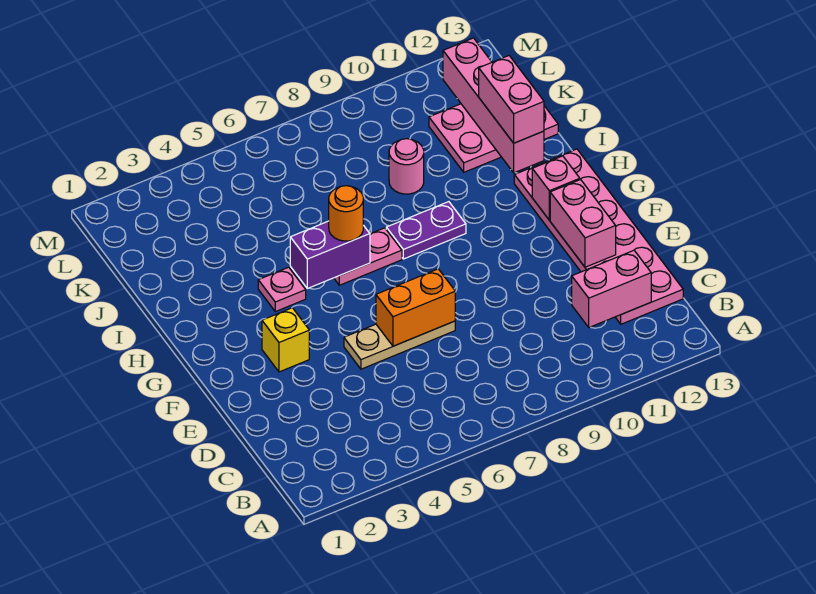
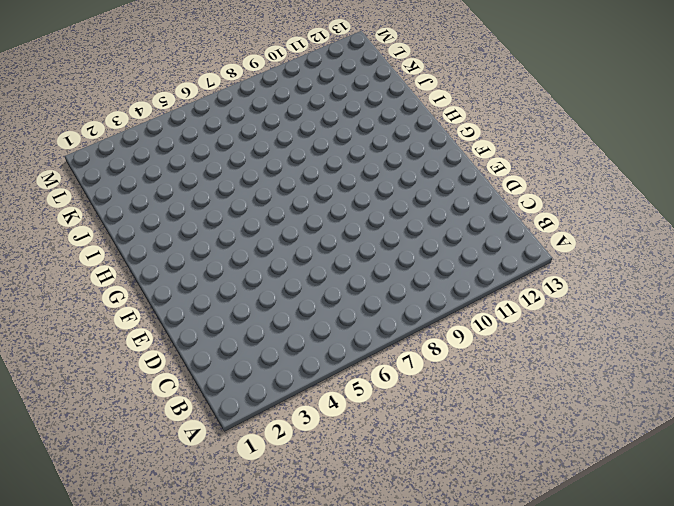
none -> pink plate C12:H13 level 1
none -> tan plate E5:E7 level 1
none -> yellow brick F3 level 1

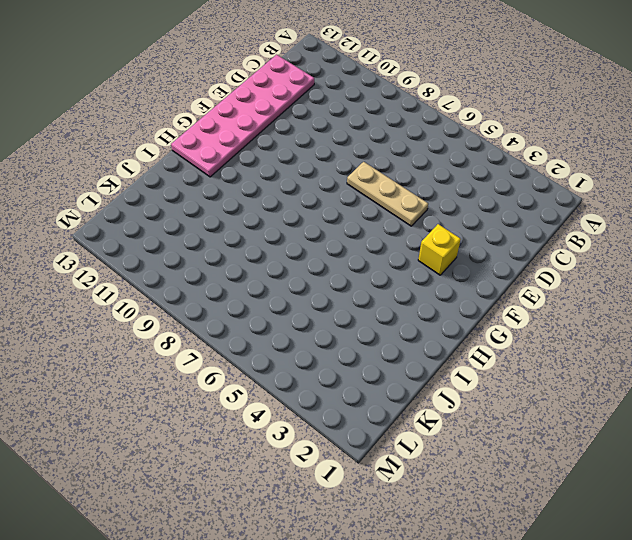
none -> pink plate H4 level 1
none -> pink plate H6:H7 level 1
none -> purple plate H8:H9 level 1

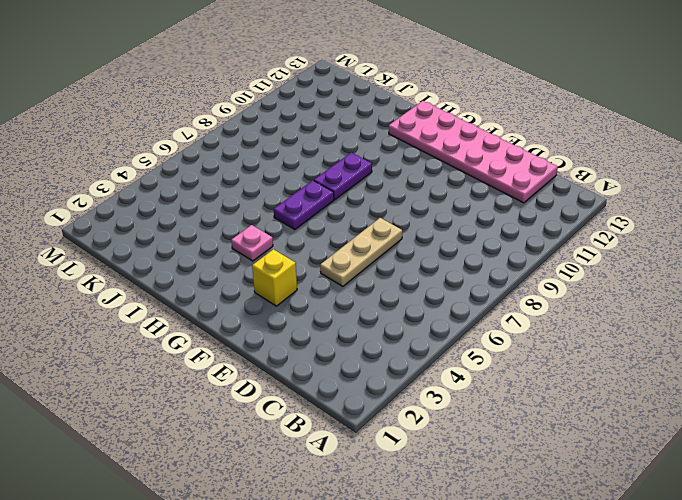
purple plate H6:H7 level 1 -> pink plate H6:H7 level 1
none -> pink round brick J9 level 1
none -> pink plate J11:K13 level 1
none -> pink brick C11:C12 level 2

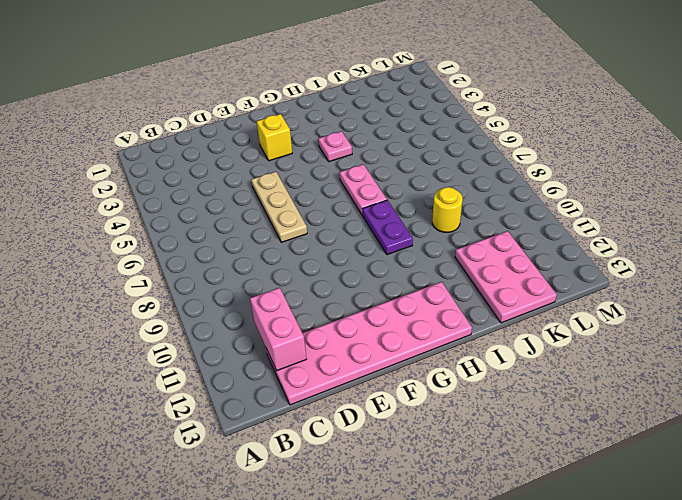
yellow round brick J9 level 1 -> pink round brick J9 level 1
none -> orange brick E6:E7 level 2
none -> pink brick E12:F12 level 2
none -> pink brick G12 level 2

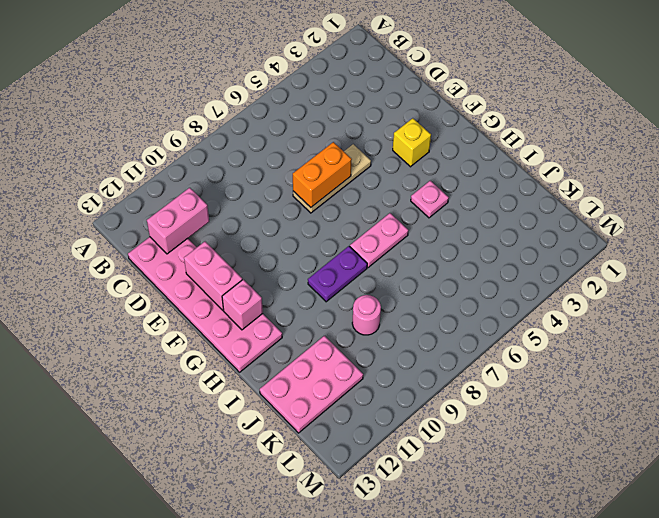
none -> purple brick H5:H6 level 2
none -> pink brick I12:L12 level 2
none -> orange round brick H6 level 3

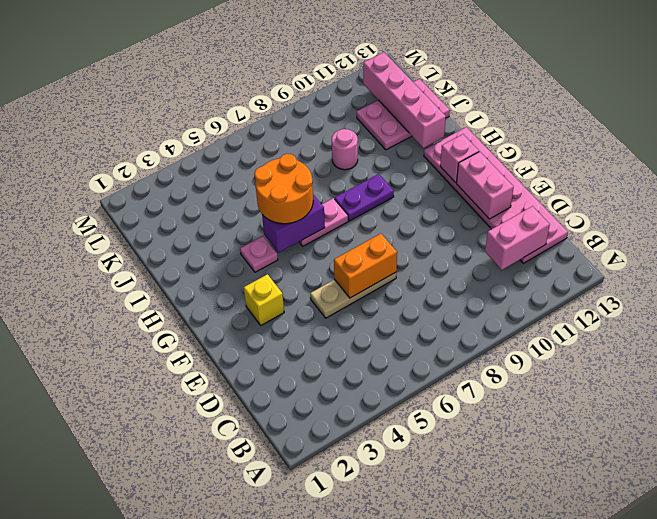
orange round brick H5:I6 level 3 -> orange round brick H6 level 3
none -> pink brick I12:J12 level 3

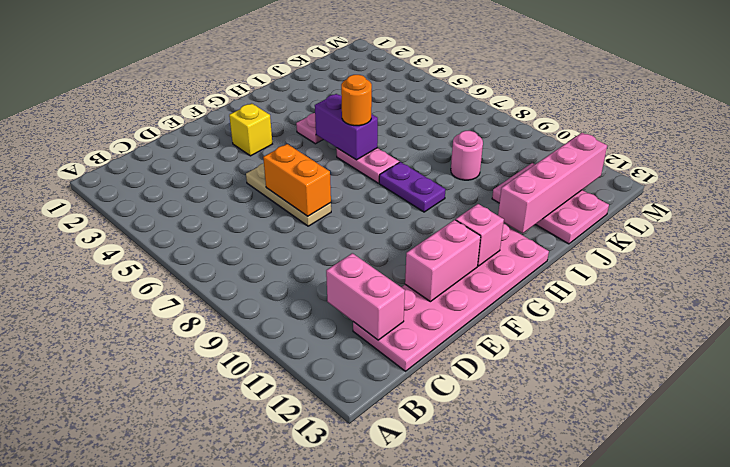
none -> pink brick I12:J12 level 3

